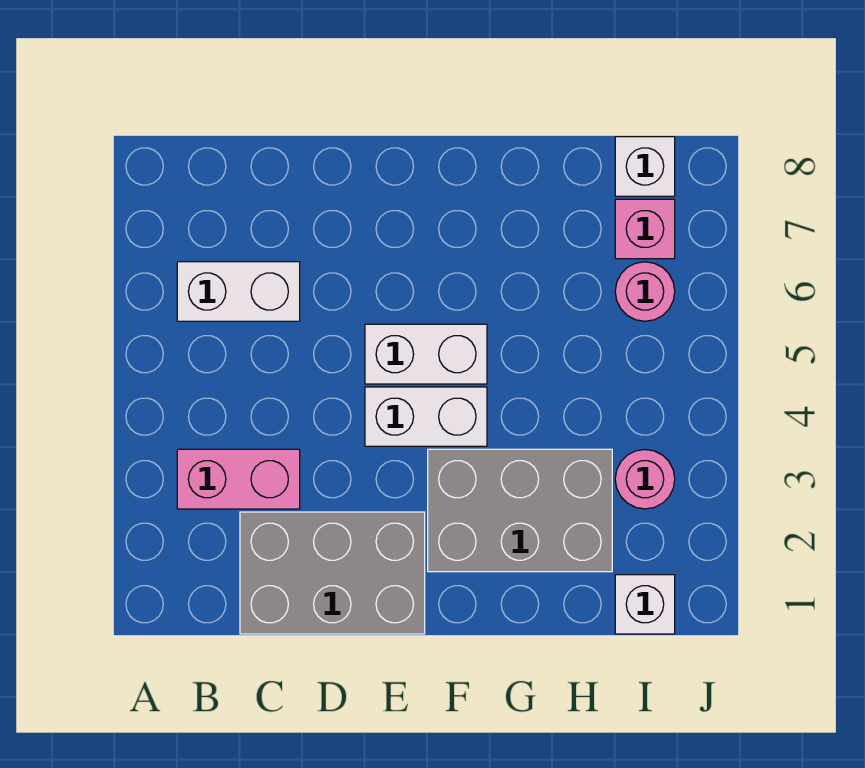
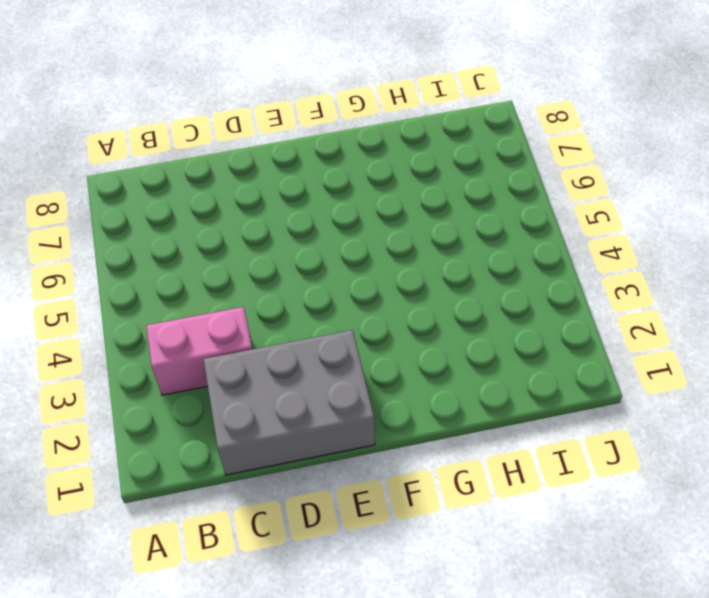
none -> white brick B6:C6 level 1
none -> white brick E4:F4 level 1

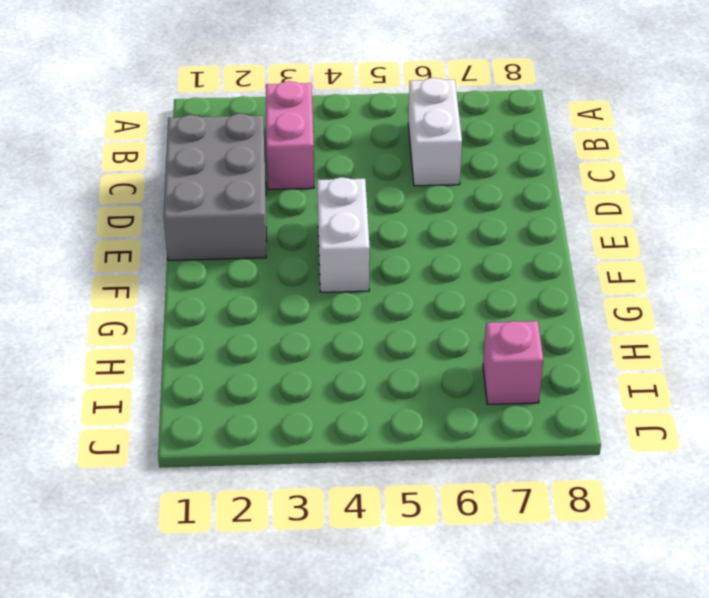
none -> white brick E5:F5 level 1
none -> grey brick F2:H3 level 1

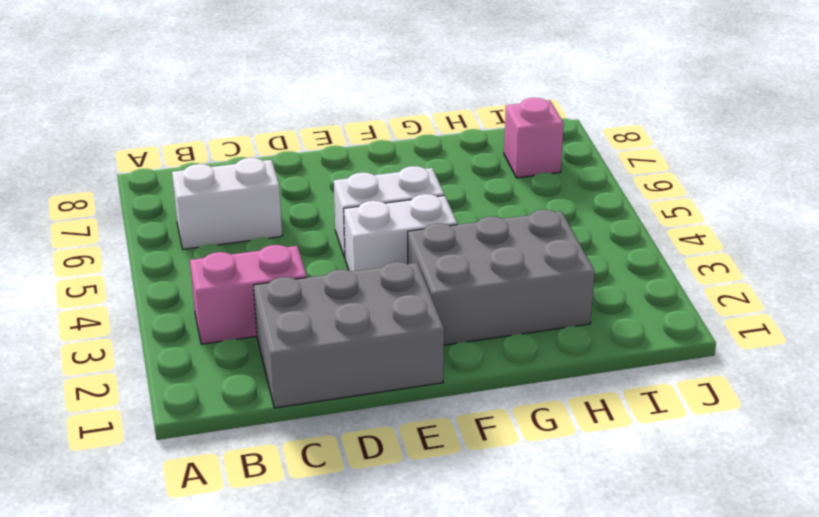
none -> white brick I1 level 1
none -> pink round brick I3 level 1

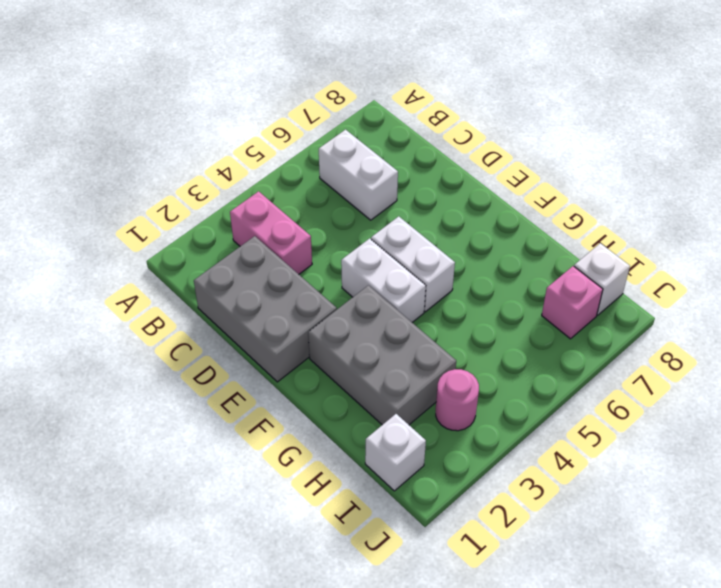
none -> pink round brick I6 level 1

